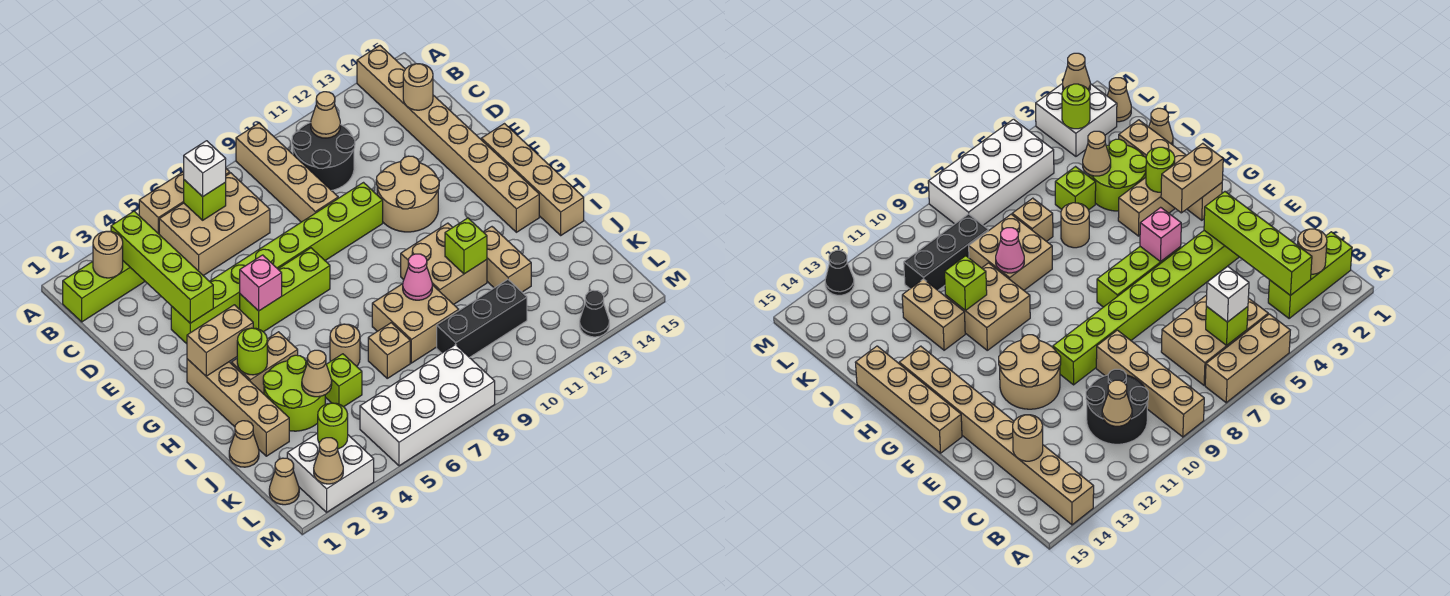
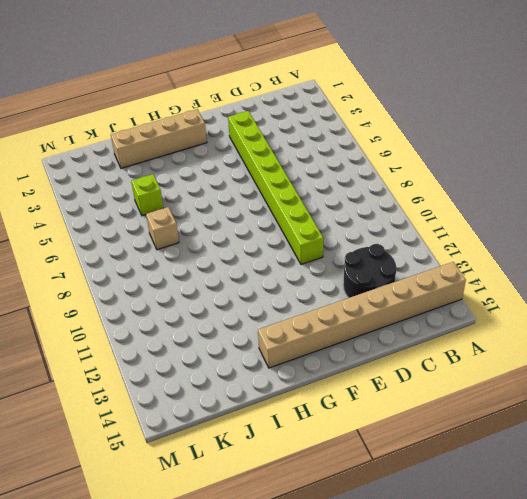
black round brick C12:D13 level 1 -> black round brick B10:C11 level 1
none -> tan brick A5:A7 level 1
none -> tan brick A9:D9 level 1
none -> lime brick B1:B3 level 1
none -> tan brick B5:C7 level 1

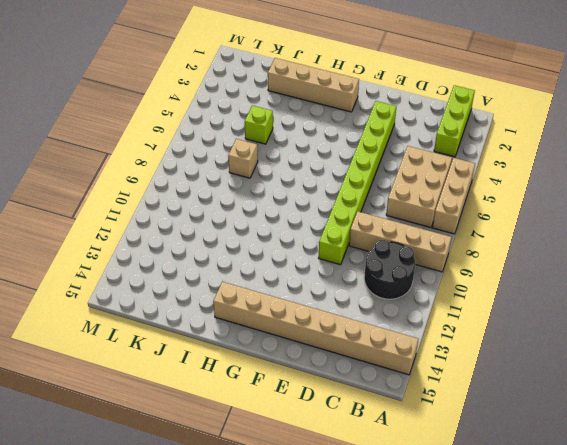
none -> tan round brick E11:F12 level 1
none -> lime brick F5:F7 level 1
none -> tan brick F15:I15 level 1
none -> tan brick H3:H4 level 1

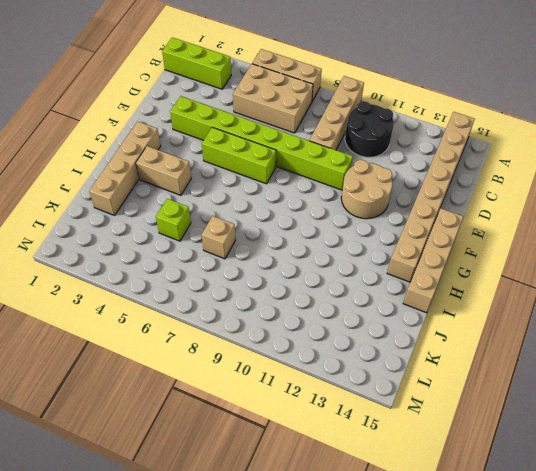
none -> tan brick H10:I11 level 1
none -> lime round brick I3:J4 level 1
none -> tan round brick I6 level 1
none -> tan brick I8:J9 level 1

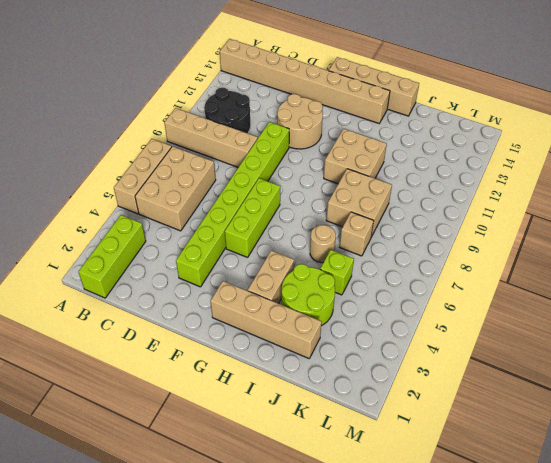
none -> tan brick I12:J12 level 1
none -> tan cone J1 level 1
none -> black brick K9:K11 level 1
none -> tan cone L1 level 1

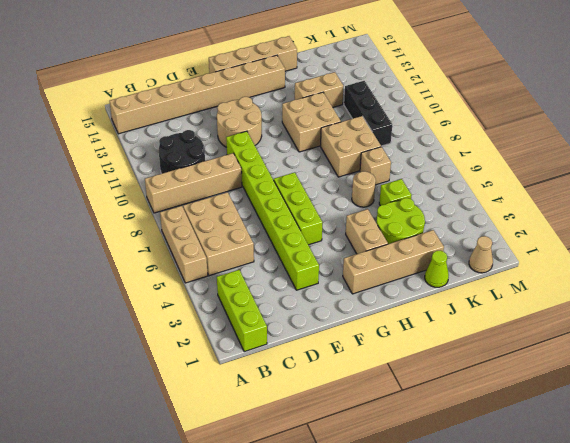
lime cone J1 level 1 -> tan cone J1 level 1
none -> white brick L2:M3 level 1
none -> white brick L5:M8 level 1
none -> black cone M13 level 1
none -> tan round brick B2 level 2

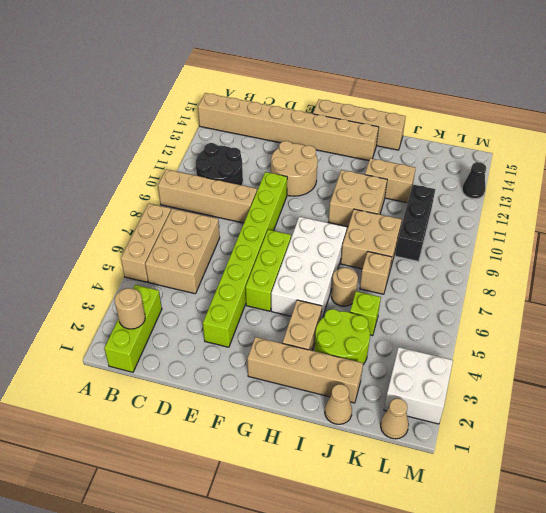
white brick G5:H8 level 1 -> white brick L5:M8 level 1
none -> lime brick B3:E3 level 2
none -> lime brick B6 level 2
none -> tan cone B11 level 2
none -> tan round brick C14 level 2

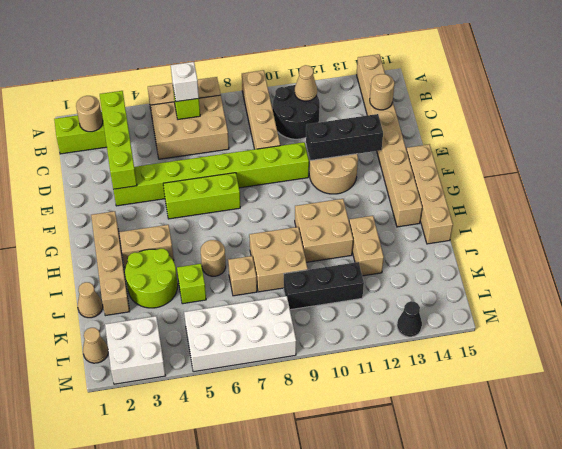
black brick E11:E13 level 2 -> none
none -> pink brick F5 level 2
none -> tan brick G2:G3 level 2
none -> lime round brick H3 level 2
none -> pink cone I9 level 2

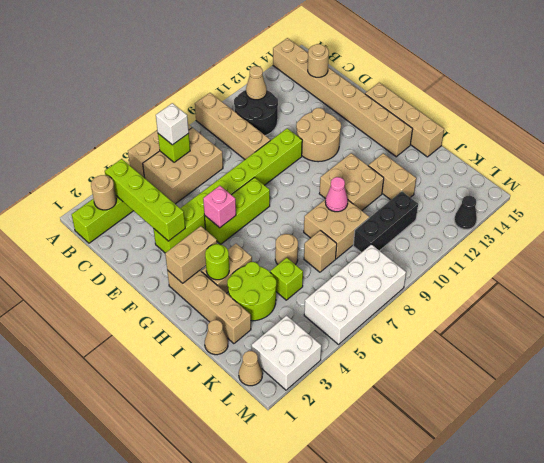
none -> lime brick I11 level 2
none -> tan cone J4 level 2
none -> lime round brick L3 level 2
none -> tan cone M2 level 2

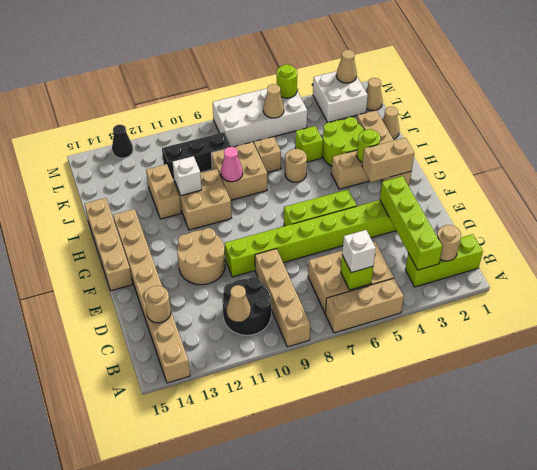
white brick I11 level 2 -> lime brick I11 level 2
tan cone L6 level 2 -> tan cone J4 level 2
lime round brick M5 level 2 -> lime round brick L3 level 2
none -> pink brick F5 level 2

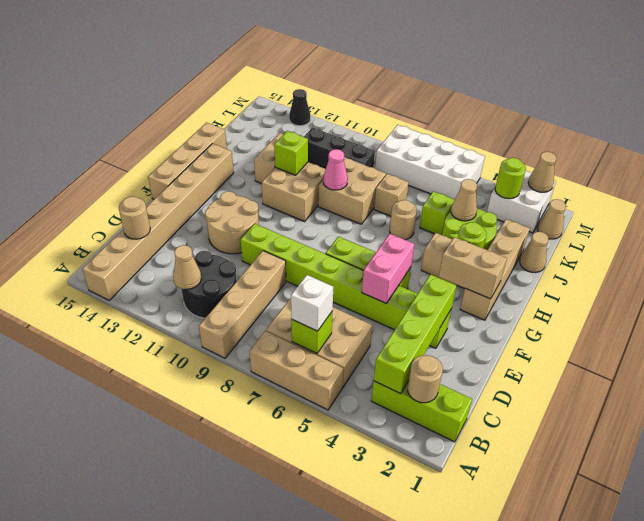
pink brick E5:F5 level 2 -> pink brick F5 level 2

